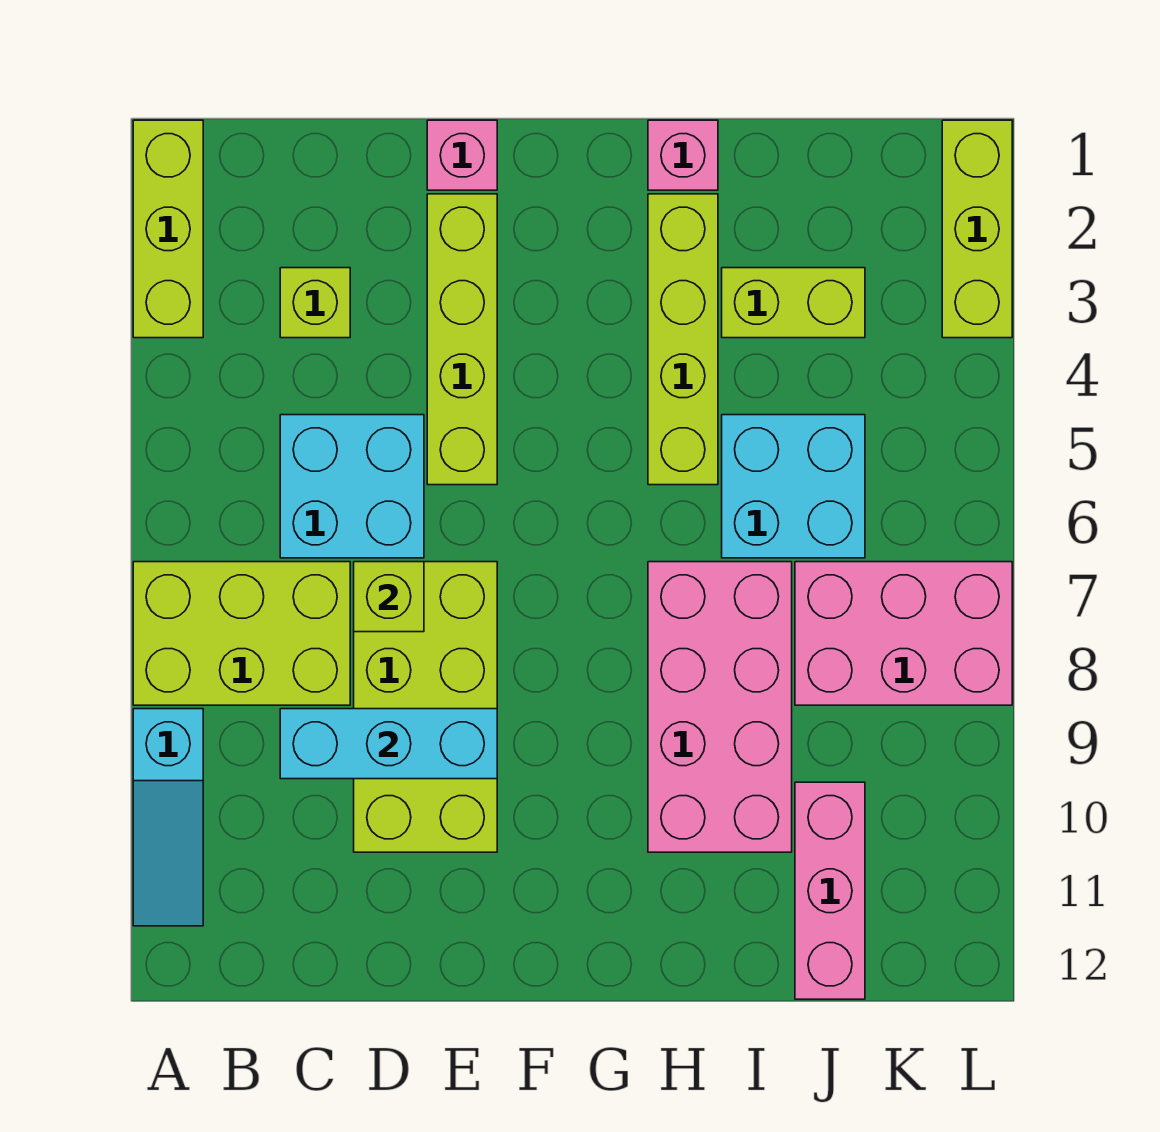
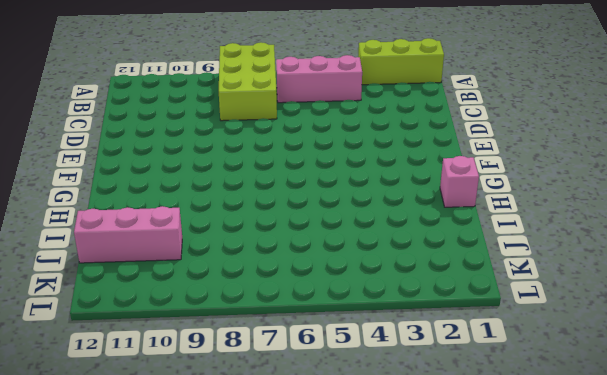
pink brick B4:B6 level 1 -> none
none -> cyan slope A9:A11 level 1 top 9
none -> lime brick C3 level 1
none -> cyan brick C5:D6 level 1

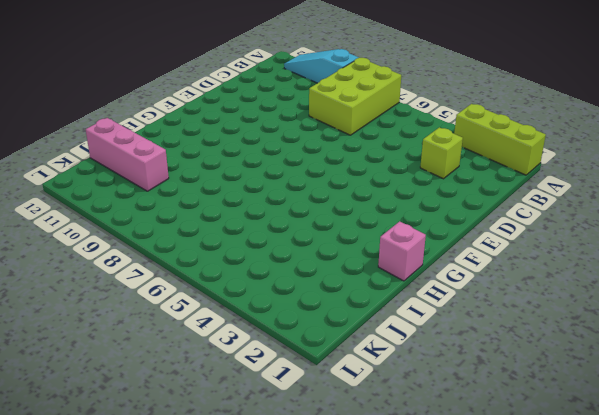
none -> cyan brick C5:D6 level 1
none -> lime brick D7:E10 level 1
none -> pink brick E1 level 1

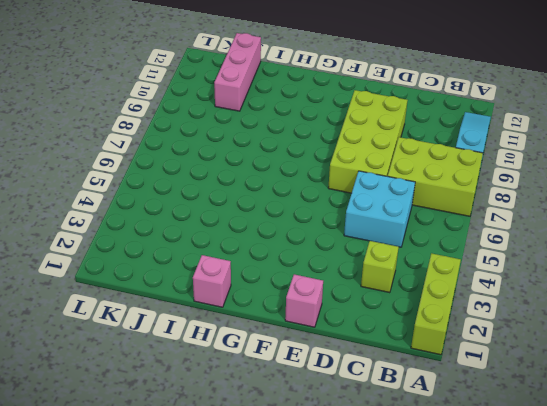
none -> lime brick E2:E5 level 1
none -> lime brick H2:H5 level 1
none -> pink brick H7:I10 level 1

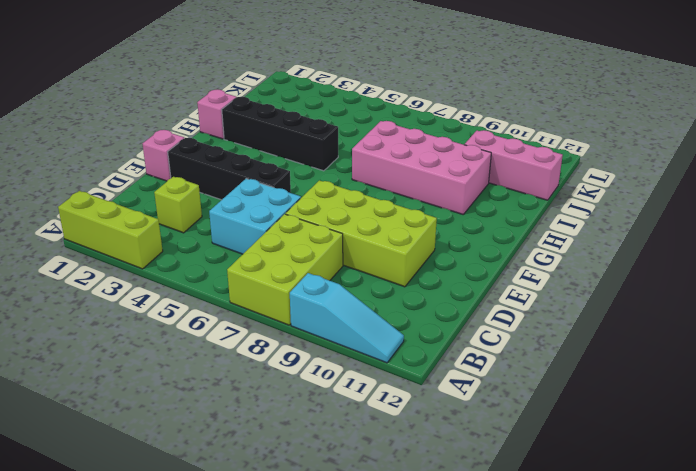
black brick E2:E5 level 1 -> lime brick E2:E5 level 1
black brick H2:H5 level 1 -> lime brick H2:H5 level 1
none -> lime brick I3:J3 level 1
none -> cyan brick I5:J6 level 1
none -> pink brick J7:L8 level 1

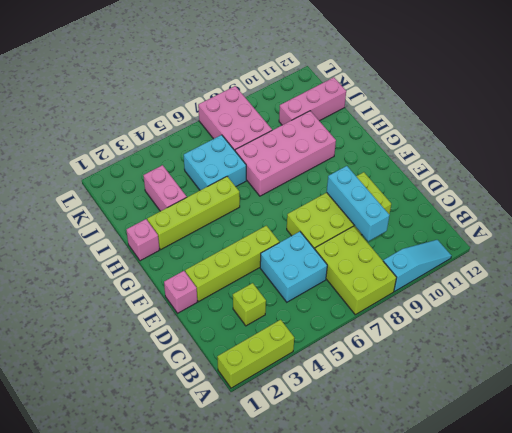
pink brick I3:J3 level 1 -> lime brick I3:J3 level 1
none -> lime brick L1:L3 level 1
none -> lime brick D7 level 2

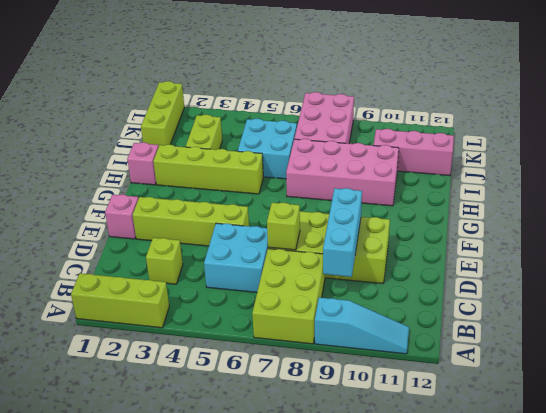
lime brick J1:L1 level 1 -> lime brick L1:L3 level 1

